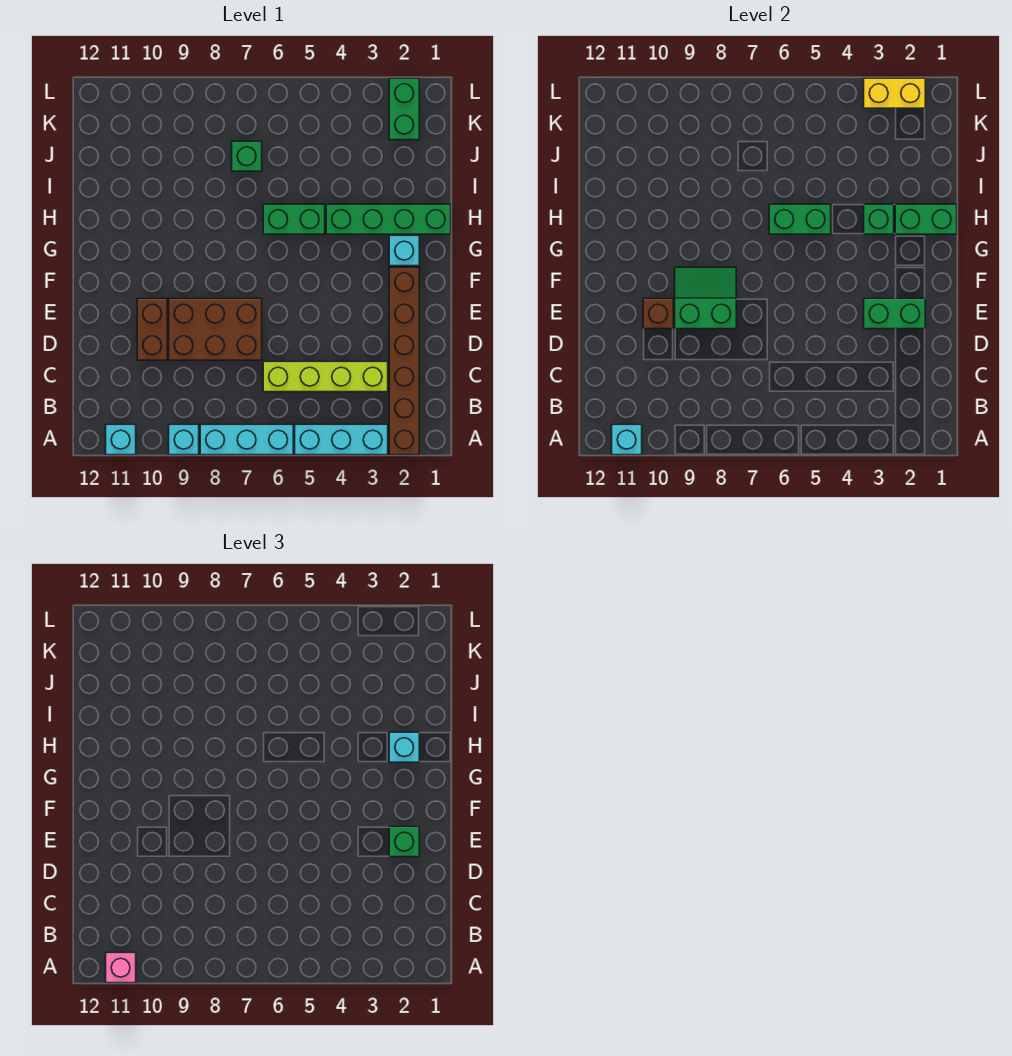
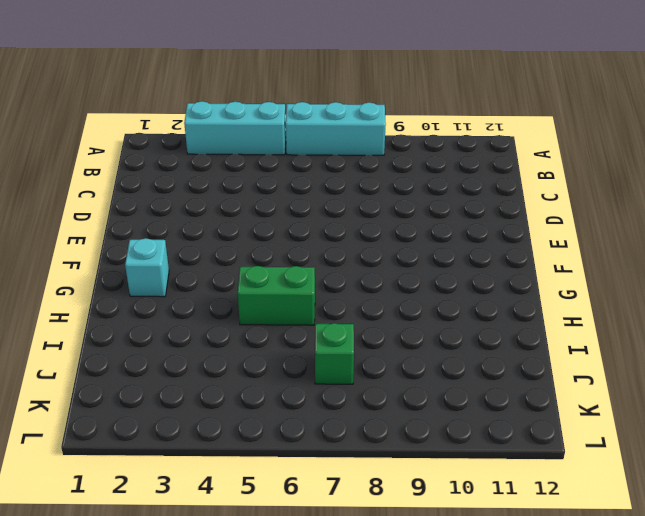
none -> brown brick A2:F2 level 1
none -> cyan brick A9 level 1
none -> cyan brick A11 level 1

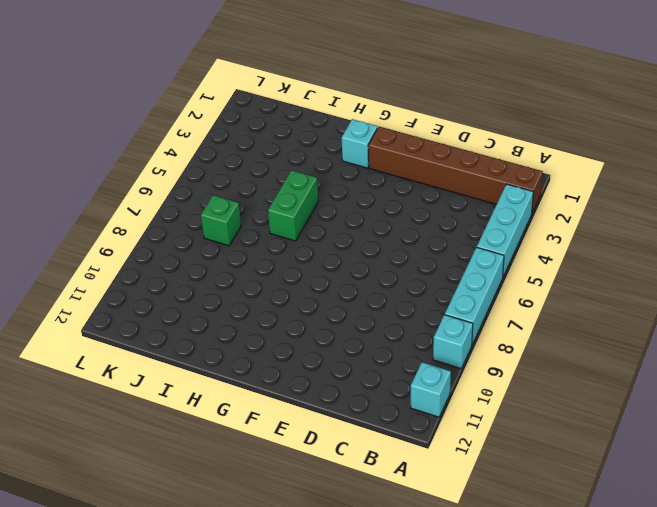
none -> lime brick C3:C6 level 1
none -> brown brick D7:E9 level 1
none -> brown brick D10:E10 level 1

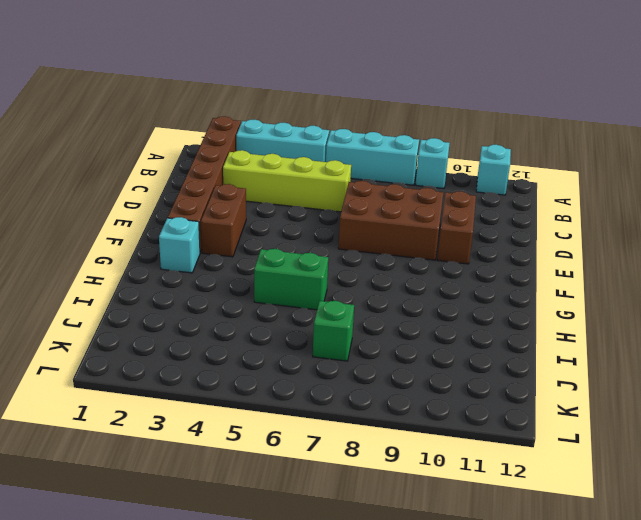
brown brick E3:F3 level 1 -> none
none -> green brick H1:H4 level 1
none -> green brick K2:L2 level 1
none -> cyan brick A11 level 2

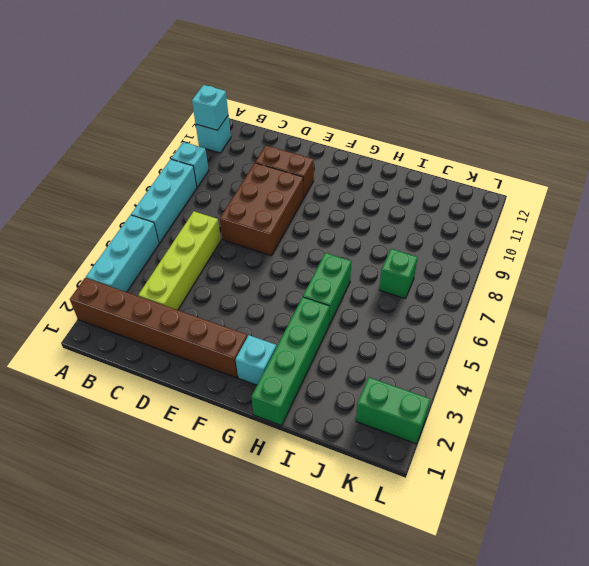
none -> green brick E2:E3 level 2
none -> green slope E8:F9 level 2 top E
none -> brown brick E10 level 2

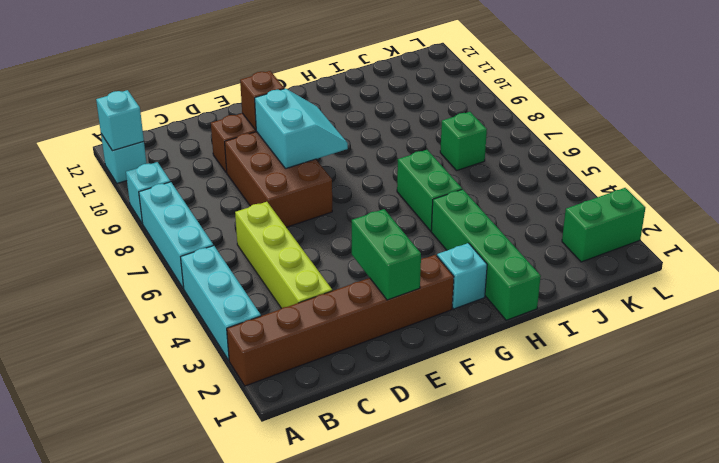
cyan slope E8:F9 level 2 top E -> green slope E8:F9 level 2 top E
none -> green brick H1:H2 level 2
none -> green brick H3 level 2
none -> green brick H5:H6 level 2

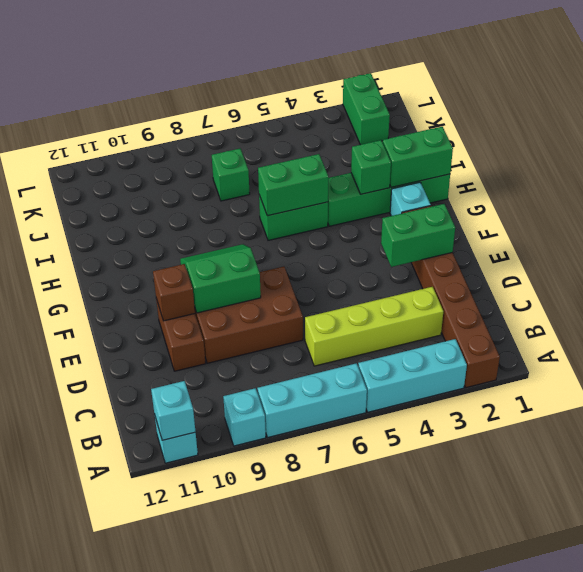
none -> yellow brick L2:L3 level 2
none -> pink brick A11 level 3
none -> green brick E2 level 3

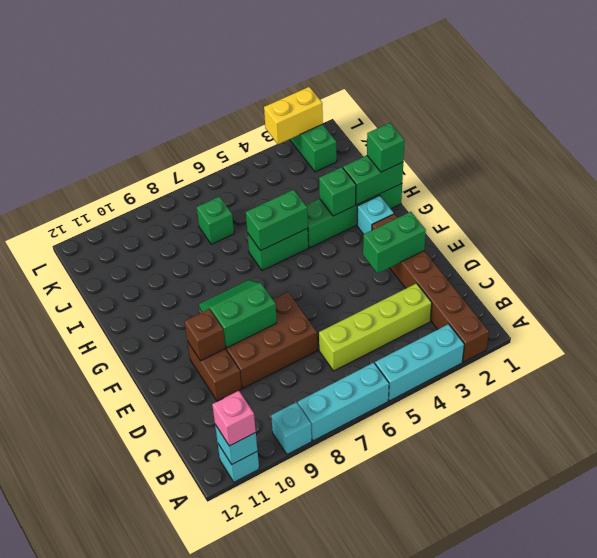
green brick H1 level 3 -> green brick E2 level 3
none -> cyan brick H2 level 3

